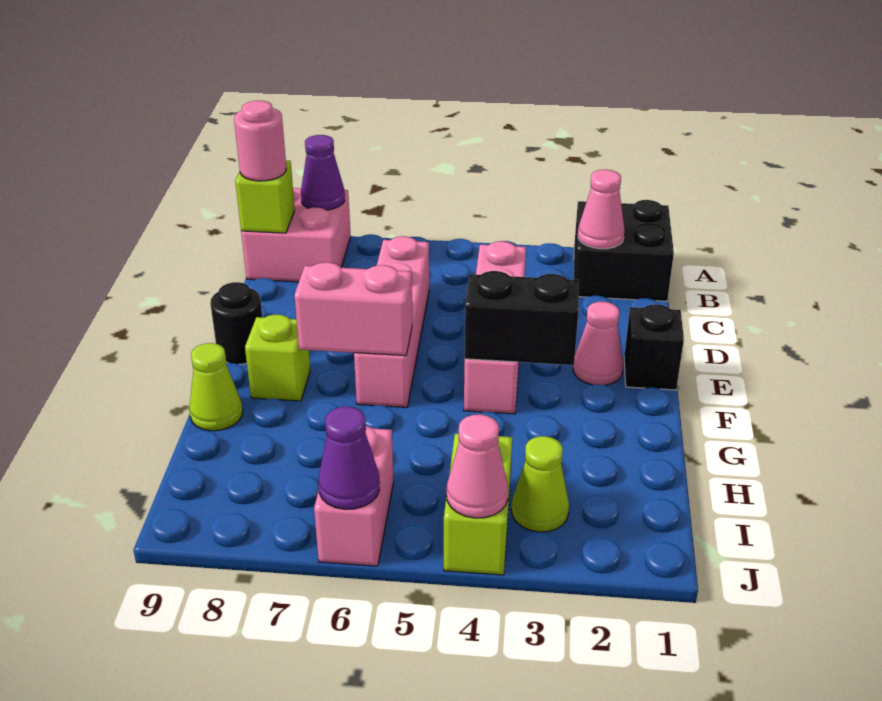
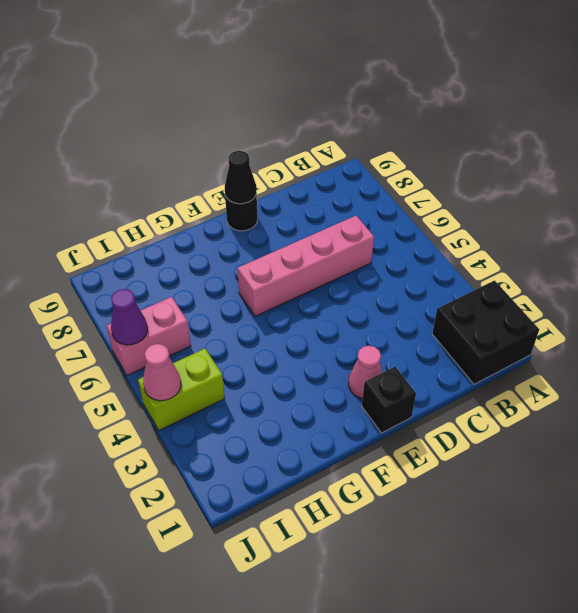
black cone E9 level 2 -> none
none -> pink brick A8:B9 level 1
none -> pink brick C4:F4 level 1
none -> lime brick F8 level 1

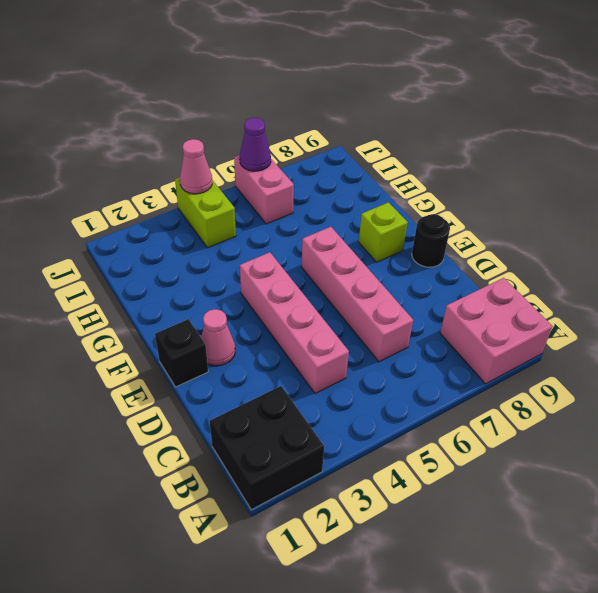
none -> lime cone G9 level 1
none -> lime cone I3 level 1
none -> purple cone A8 level 2

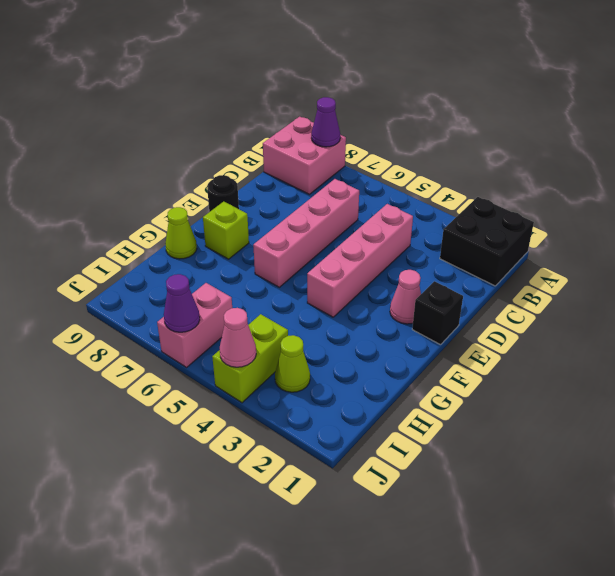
none -> pink cone B2 level 2
none -> lime brick B9 level 2
none -> black brick F3:F4 level 2

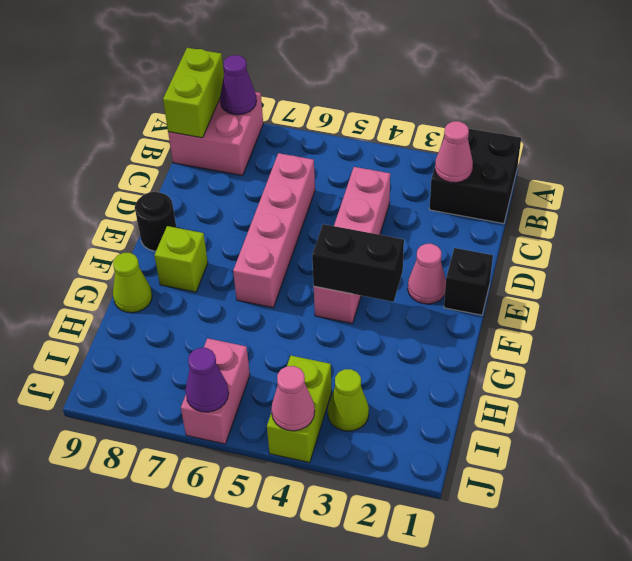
lime brick A9:B9 level 2 -> lime brick B9 level 2
none -> pink brick F6:F7 level 2
none -> pink round brick B9 level 3

